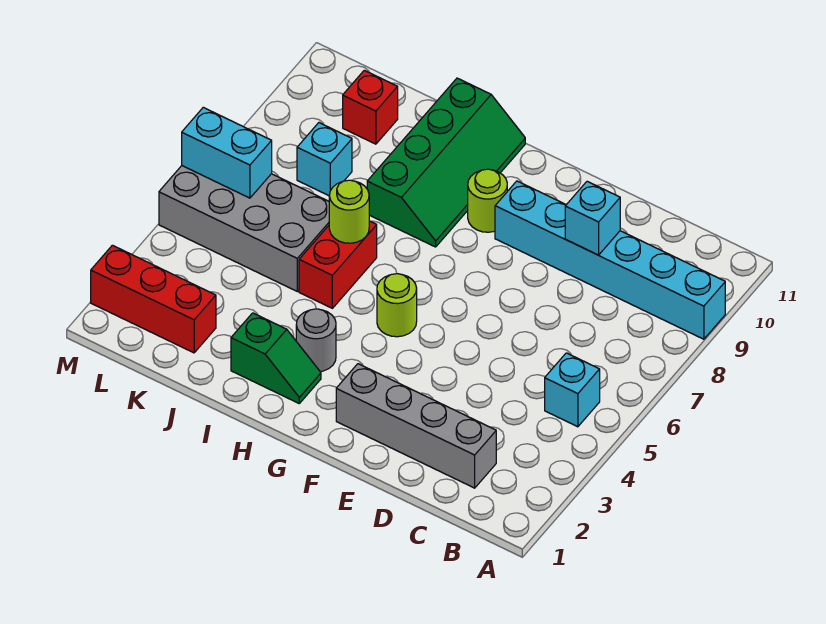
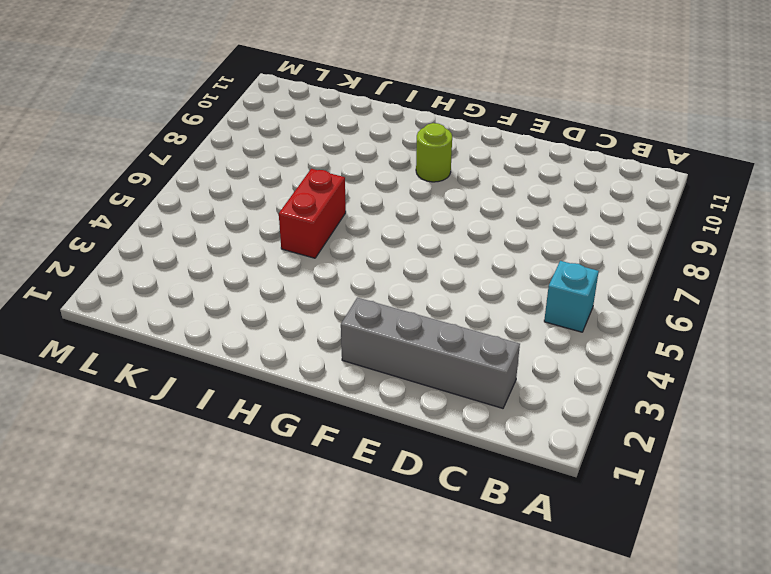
none -> cyan brick A9:F9 level 1
none -> lime round brick G5 level 1
none -> green slope H2:I2 level 1 top I

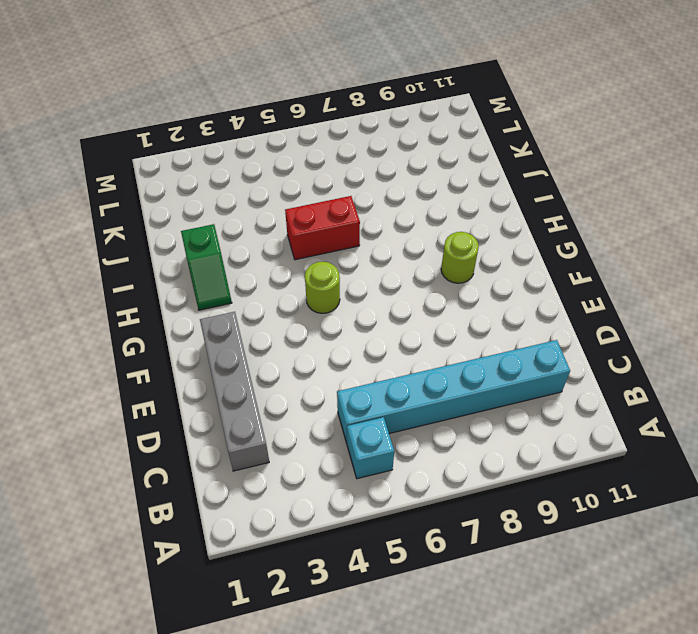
cyan brick C5:C10 level 1 -> cyan brick A9:F9 level 1
none -> grey round brick H3 level 1
none -> green slope H8:I11 level 1 top I
none -> grey brick J5:M6 level 1

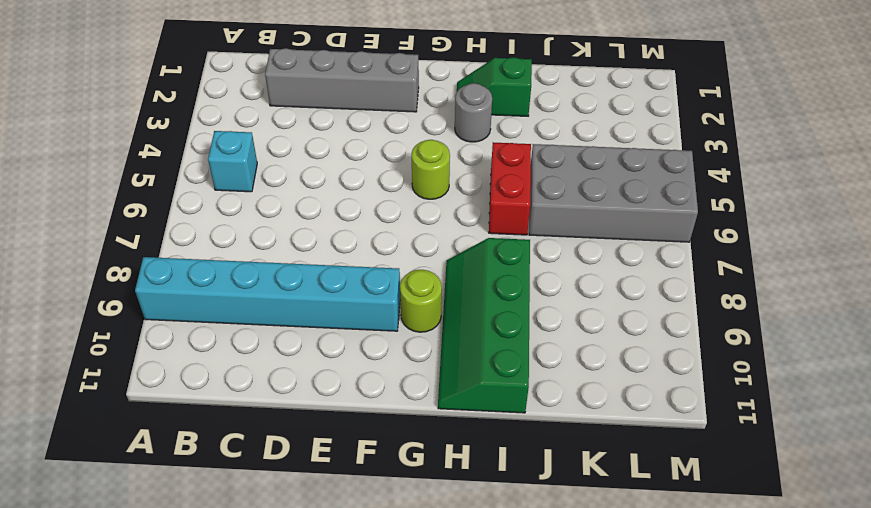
none -> red brick K2:M2 level 1
none -> cyan brick K8 level 1
none -> red brick K10 level 1

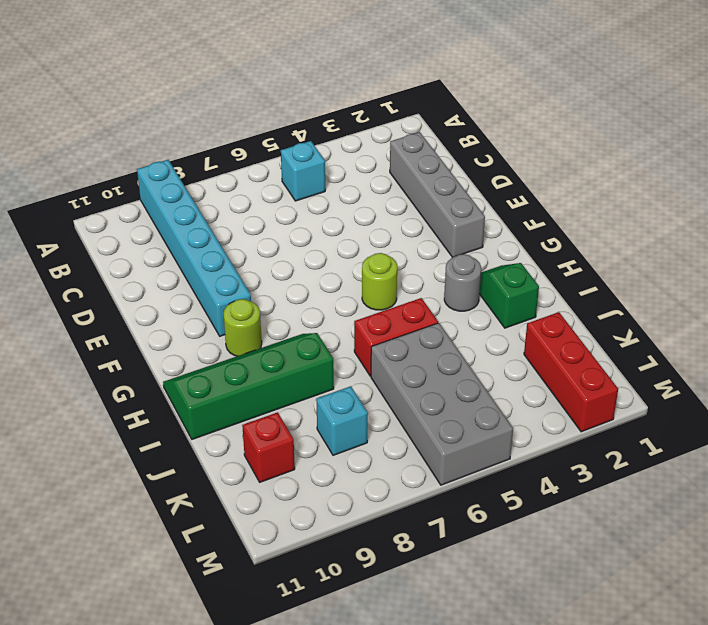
none -> cyan brick D9 level 2
none -> lime round brick I6 level 2
none -> cyan brick L6:M6 level 2

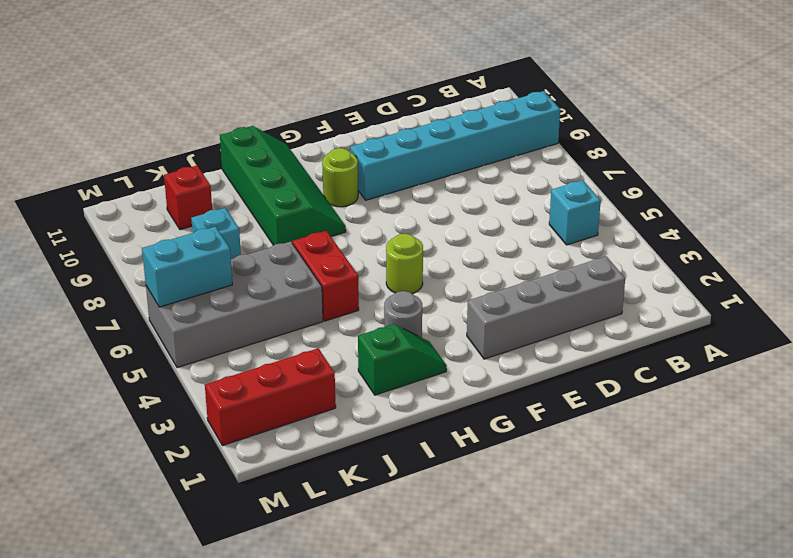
none -> cyan brick D9 level 2
none -> lime round brick I6 level 2

